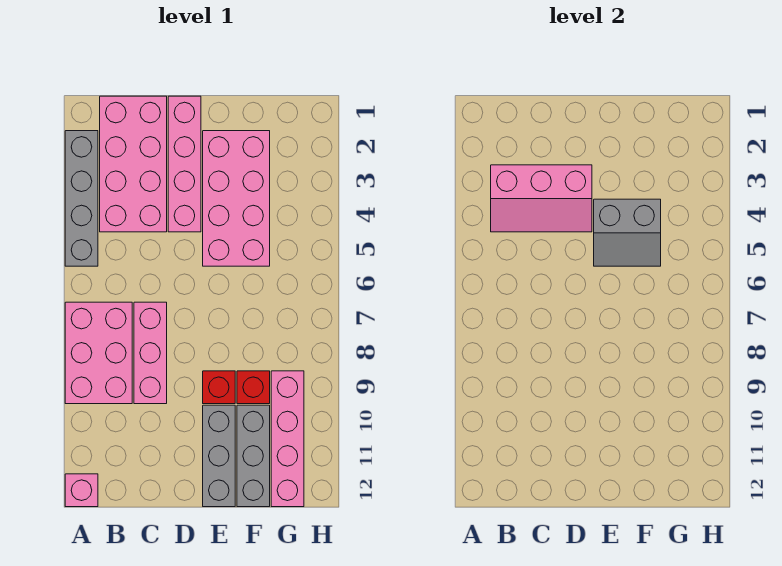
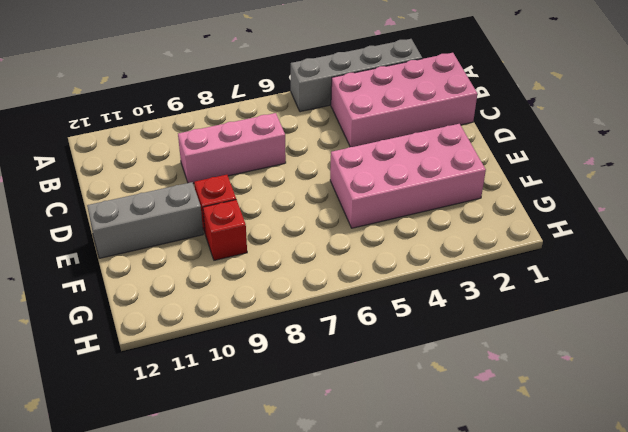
none -> pink brick A7:B9 level 1
none -> pink brick A12 level 1
none -> pink brick D1:D4 level 1

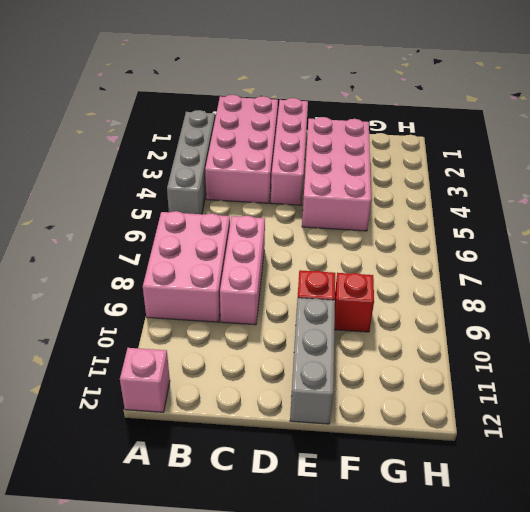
none -> grey brick F10:F12 level 1
none -> pink brick G9:G12 level 1
none -> pink slope B3:D4 level 2 top 3

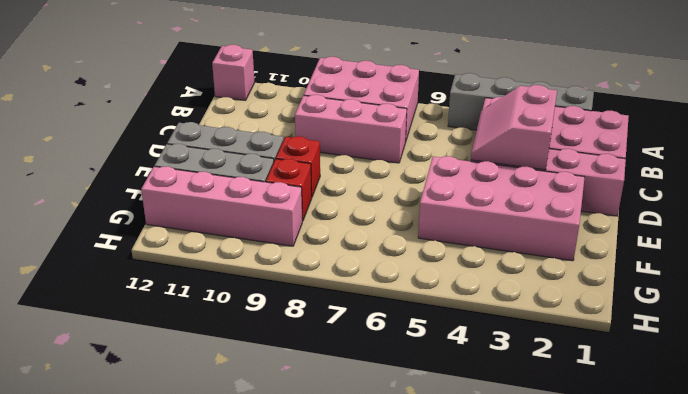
pink slope C3:D4 level 2 top 3 -> pink slope B3:D4 level 2 top 3
none -> grey slope E4:F5 level 2 top 4

